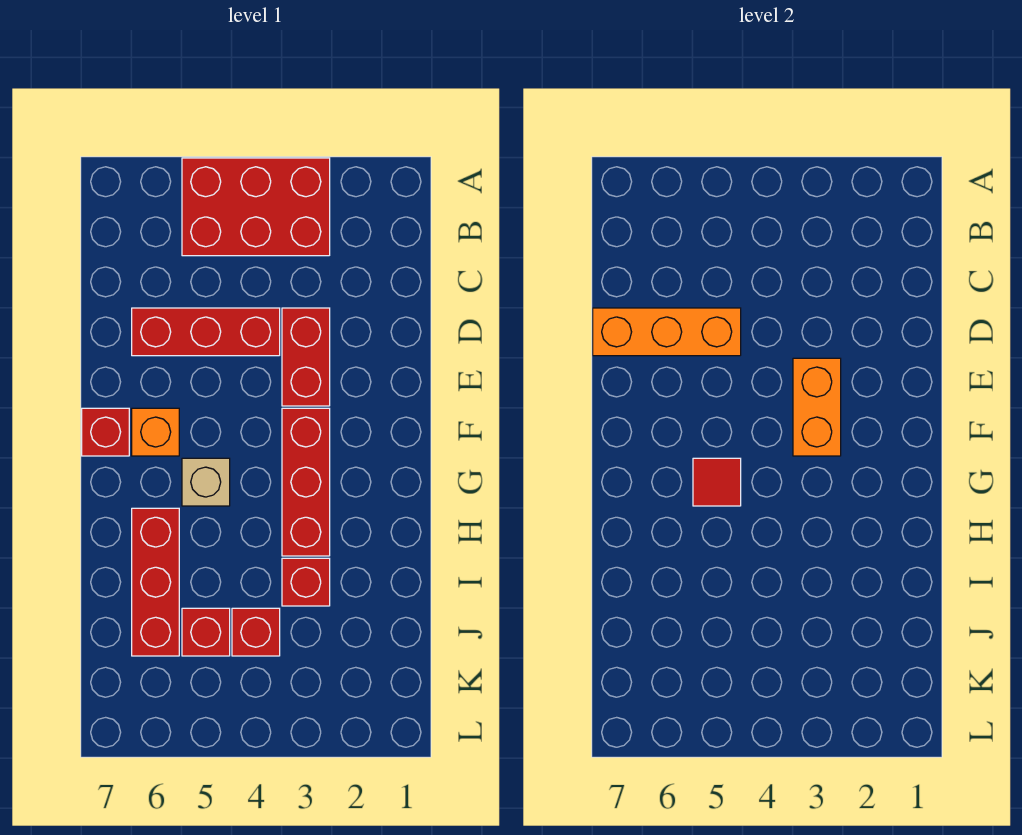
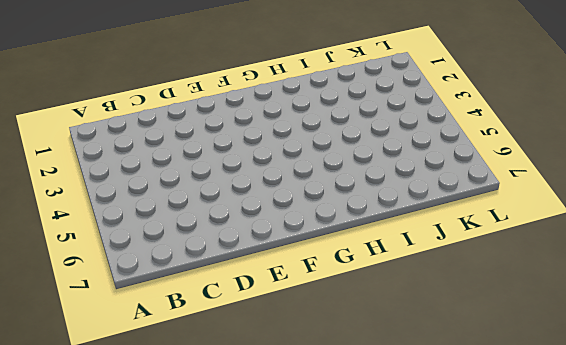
none -> red brick A3:B5 level 1
none -> red brick D3:E3 level 1
none -> red brick D4:D6 level 1

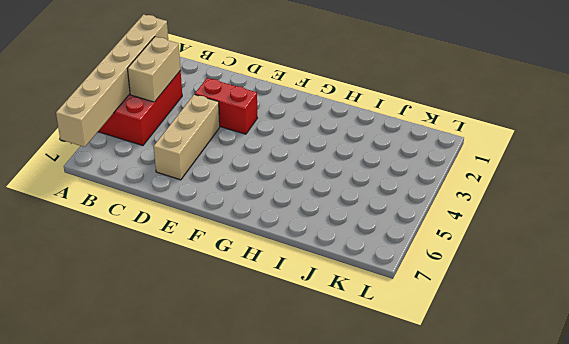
tan brick A2:A7 level 2 -> none
tan brick B3:B4 level 2 -> none
tan brick D4:D6 level 1 -> red brick D4:D6 level 1
none -> red brick F3:H3 level 1
none -> orange brick F6 level 1
none -> red brick F7 level 1

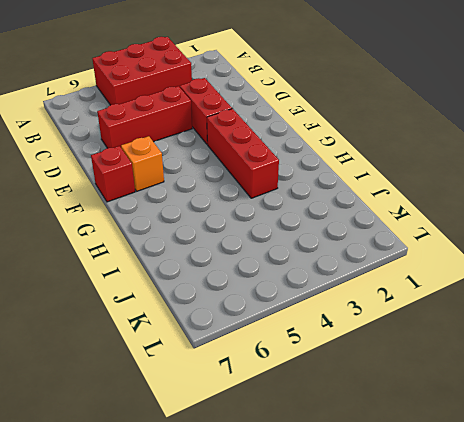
none -> tan brick G5 level 1
none -> red brick H6:J6 level 1
none -> red brick I3 level 1

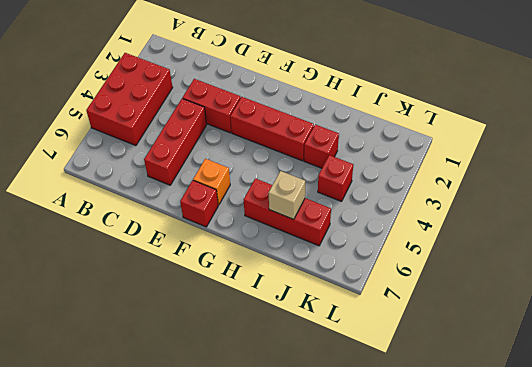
tan brick I6 level 2 -> tan brick G5 level 1
none -> red brick J5 level 1
none -> orange brick D5:D7 level 2
none -> orange brick E3:F3 level 2

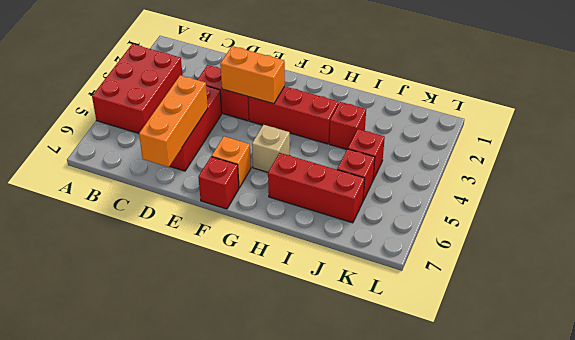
none -> red tile G5 level 2

